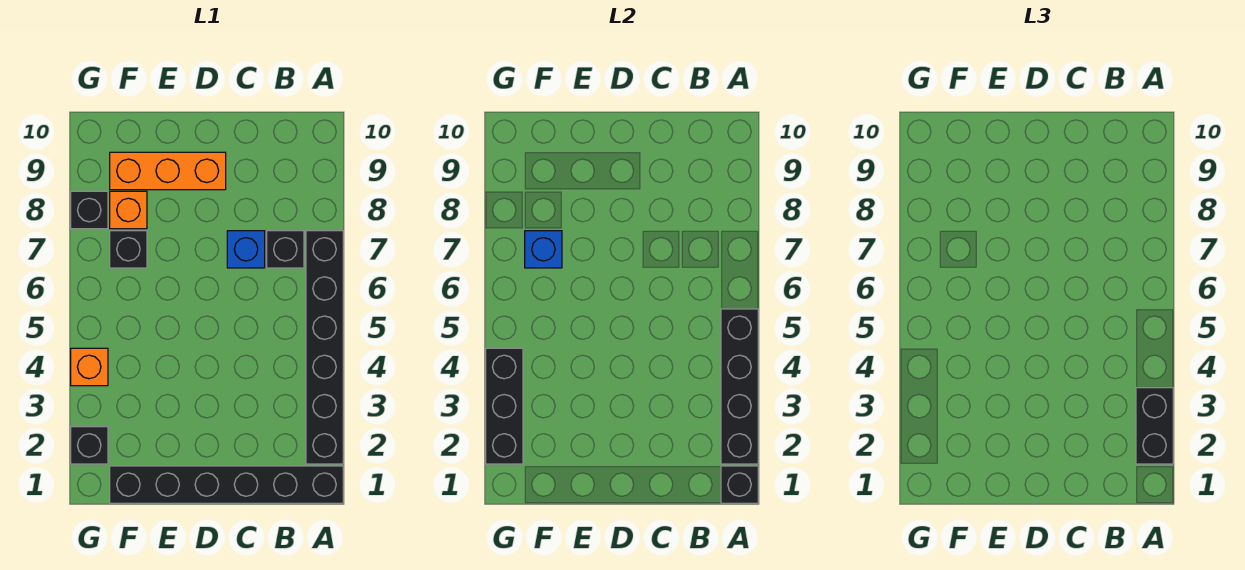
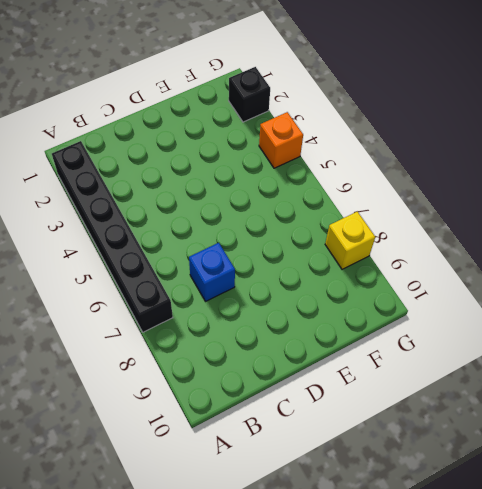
yellow brick G8 level 1 -> black brick G8 level 1
none -> black brick A1:F1 level 1
none -> black brick B7 level 1
none -> orange brick D9:F9 level 1

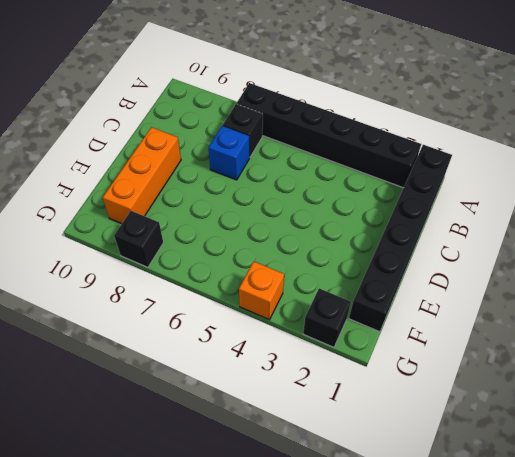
none -> black brick F7 level 1
none -> orange brick F8 level 1
none -> black brick A1 level 2

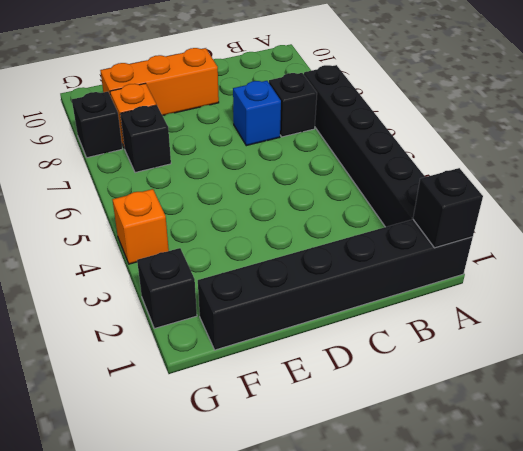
none -> black brick A2:A5 level 2
none -> blue brick F7 level 2
none -> black brick G2:G4 level 2

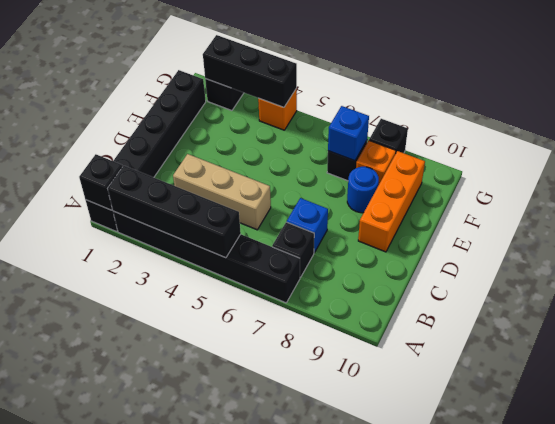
tan brick C3:C5 level 1 -> none
blue round brick E8 level 1 -> none
none -> black brick A2:A3 level 3

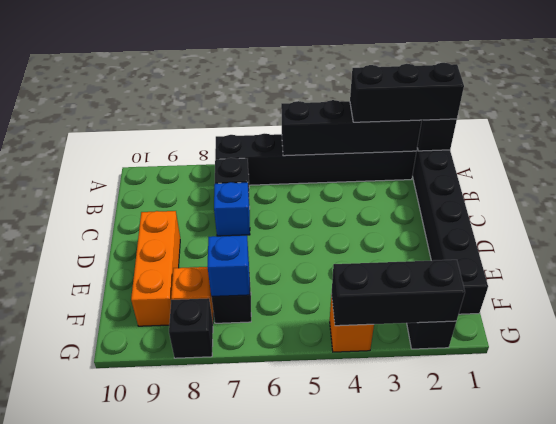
black brick A1:A3 level 3 -> black brick A2:A3 level 3

